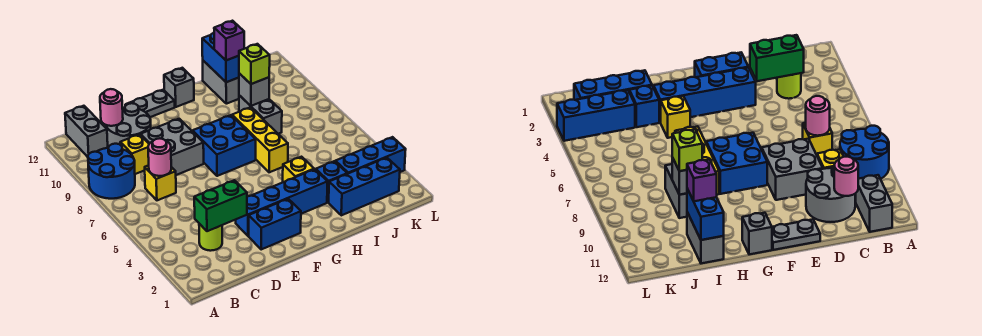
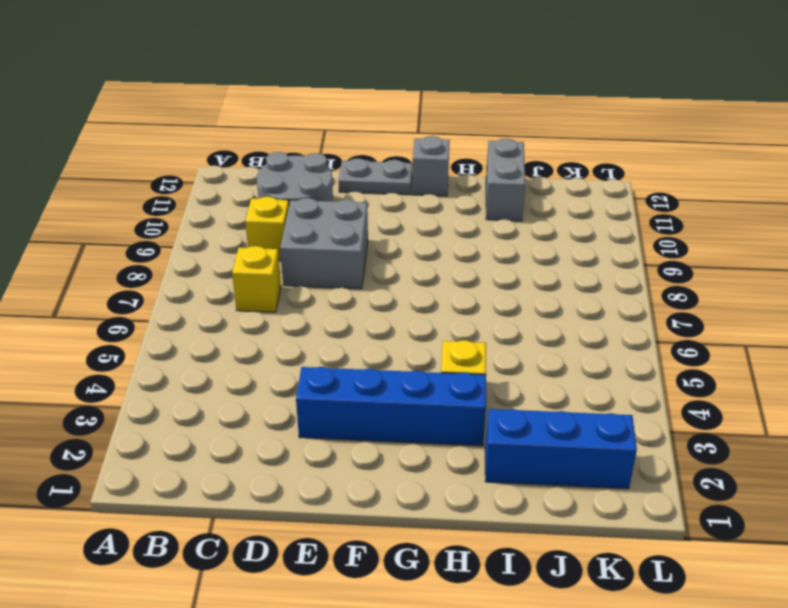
none -> blue round brick A8:B9 level 1
none -> grey brick B11:B12 level 1
none -> lime round brick C3 level 1

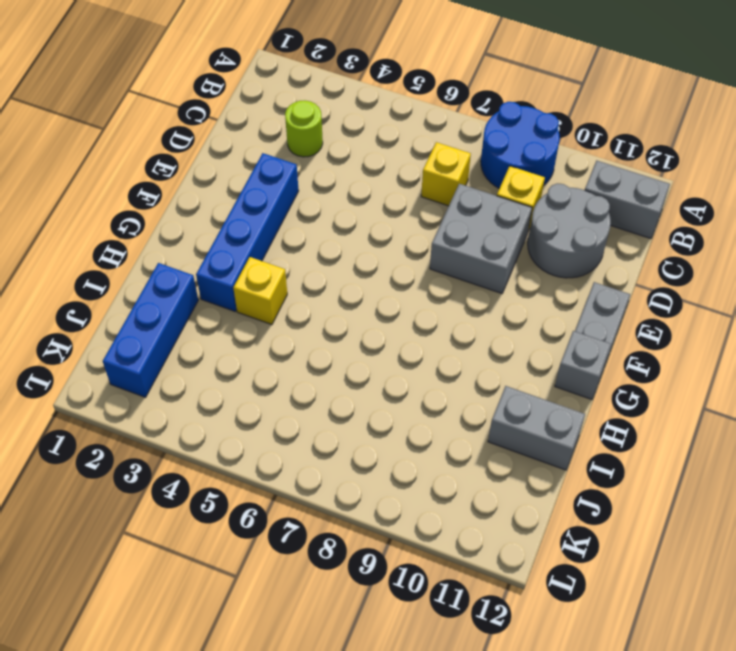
none -> blue brick E2:F2 level 1
none -> blue brick F7:G8 level 1
none -> yellow brick H6:H8 level 1

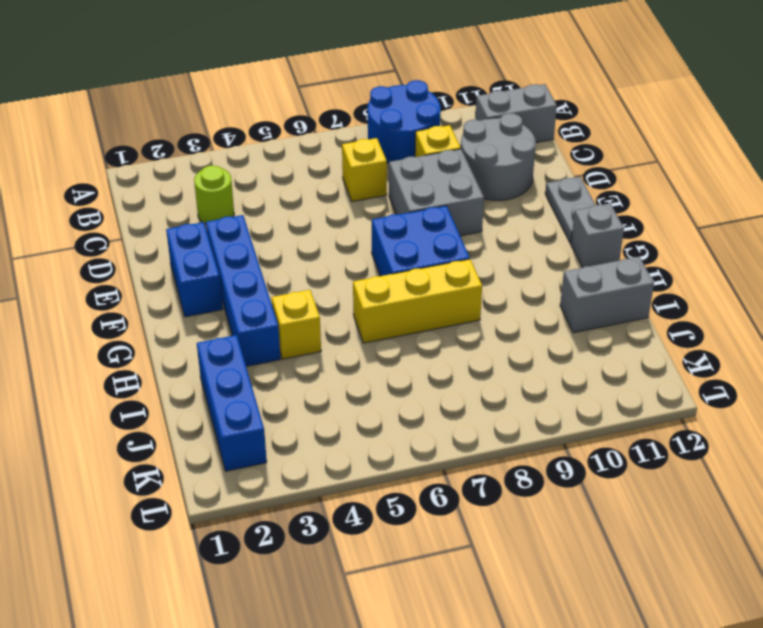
none -> blue brick I3 level 1
none -> grey brick I8:I9 level 1
none -> blue brick J3:L3 level 1

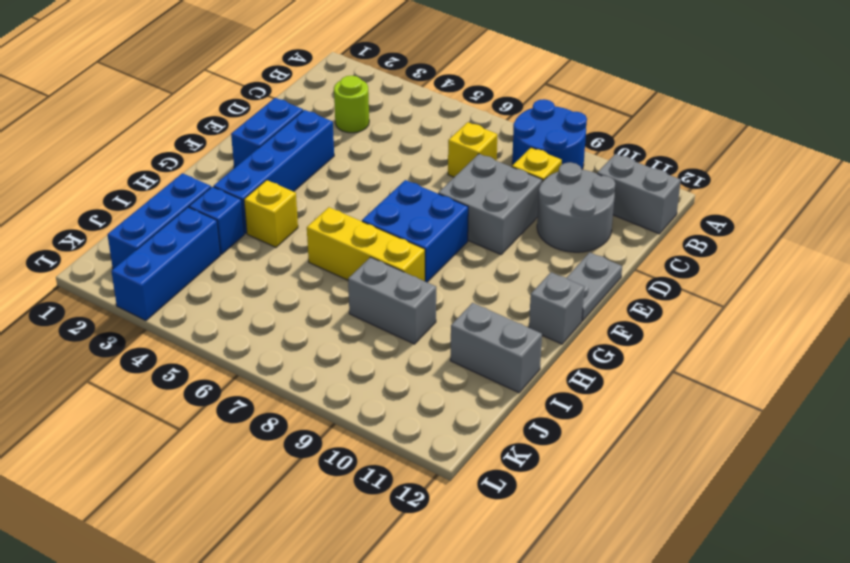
none -> green brick C3:D3 level 2
none -> pink round brick C7 level 2
none -> pink round brick C11 level 2

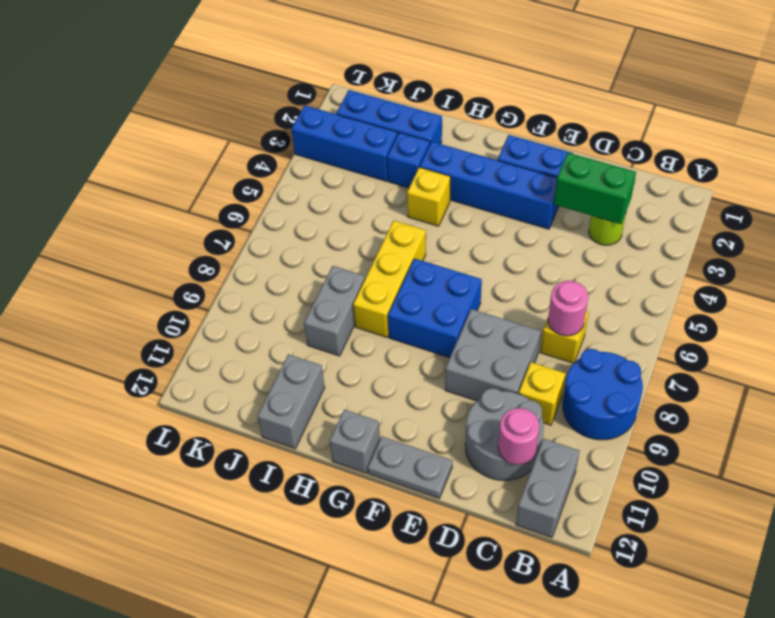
none -> grey brick I9 level 2
none -> blue brick I11:I12 level 2
none -> lime brick I9 level 3

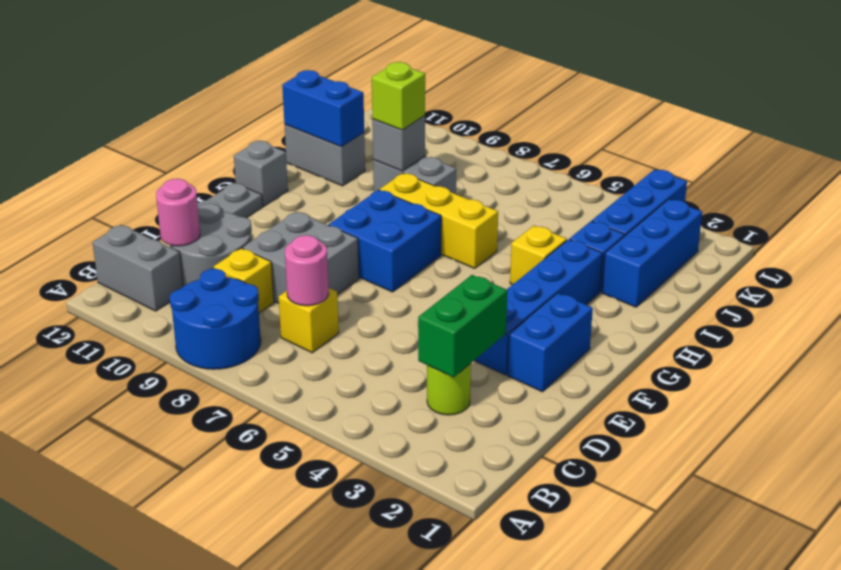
none -> purple brick I11 level 3

